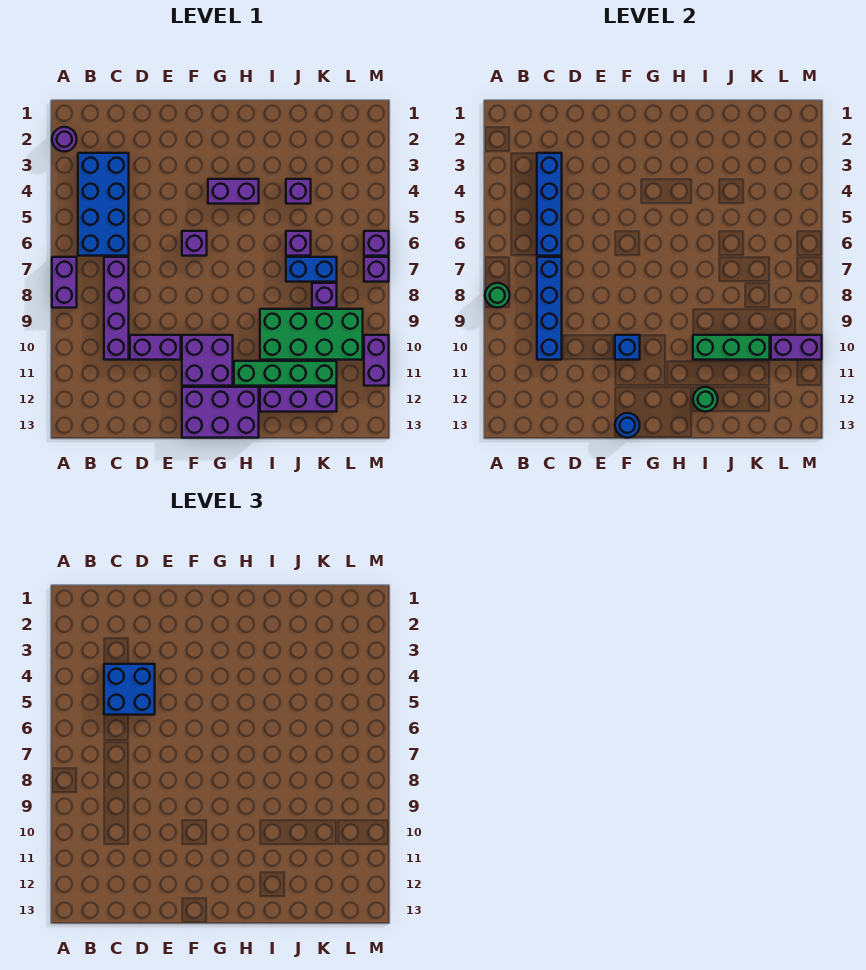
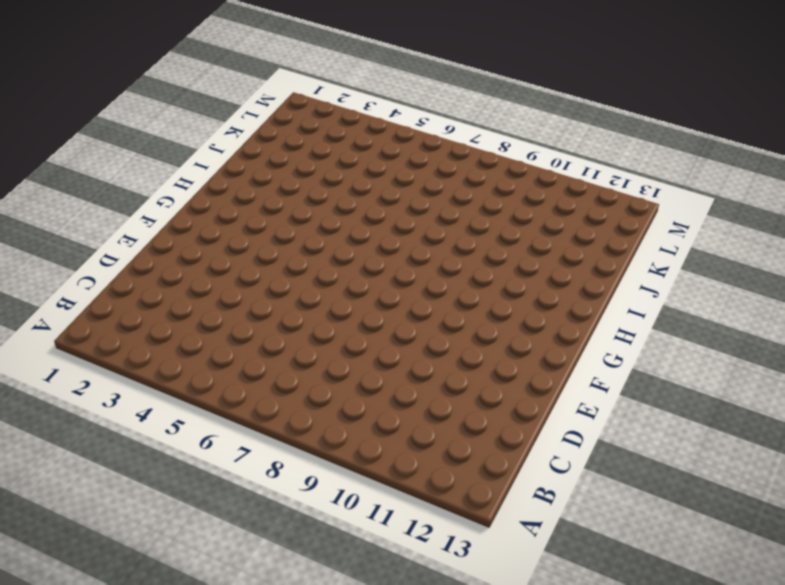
none -> purple round brick A2 level 1
none -> purple brick A7:A8 level 1
none -> blue brick B3:C6 level 1

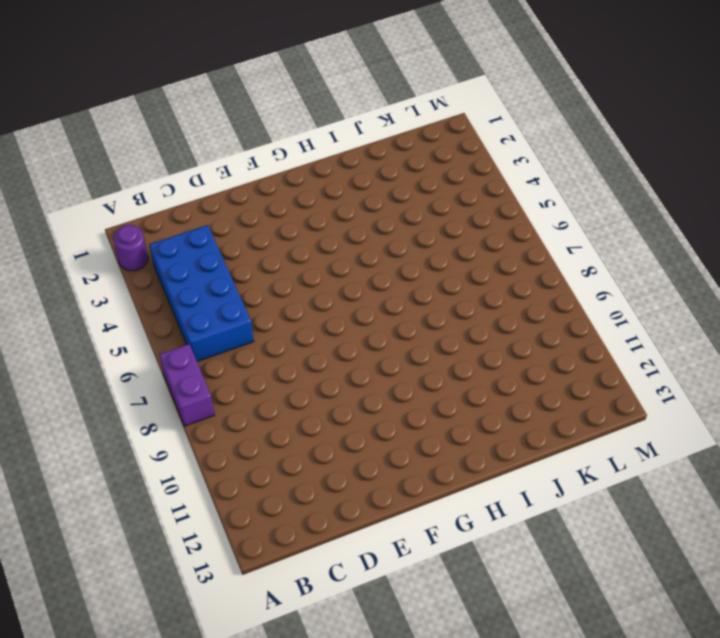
none -> purple brick C7:C10 level 1
none -> purple brick D10:E10 level 1
none -> purple brick F6 level 1

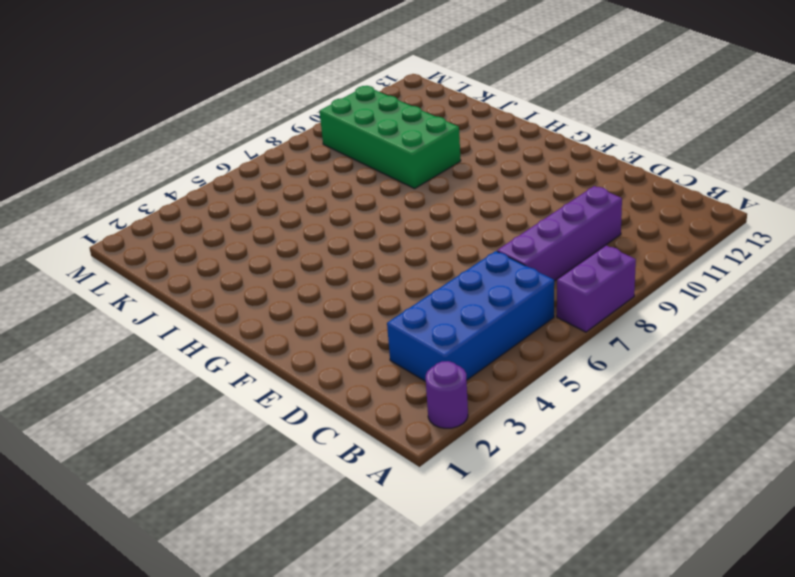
none -> purple brick D10:E10 level 1
none -> purple brick F6 level 1
none -> purple brick F10:G11 level 1

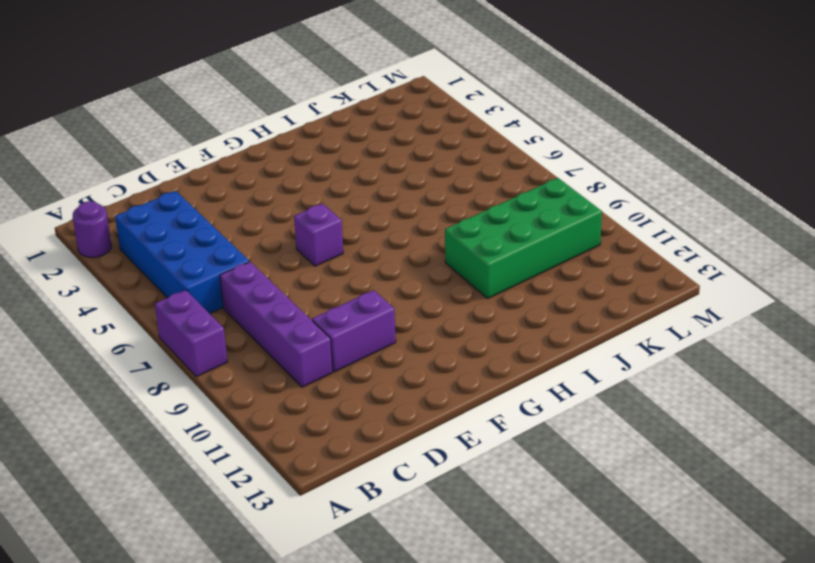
none -> purple brick F10:G11 level 1
none -> purple brick F12:H13 level 1
none -> purple brick G4:H4 level 1

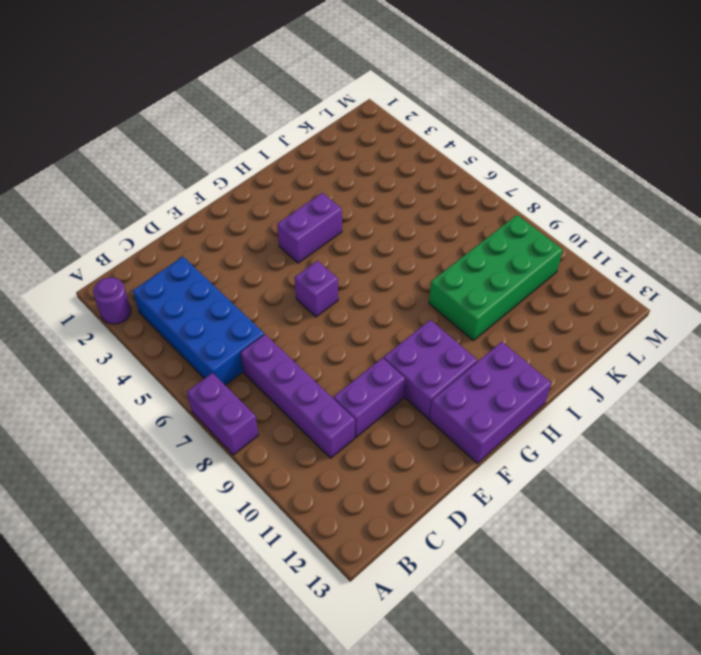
none -> green brick H11:K11 level 1
none -> purple brick I12:K12 level 1
none -> purple brick J4 level 1

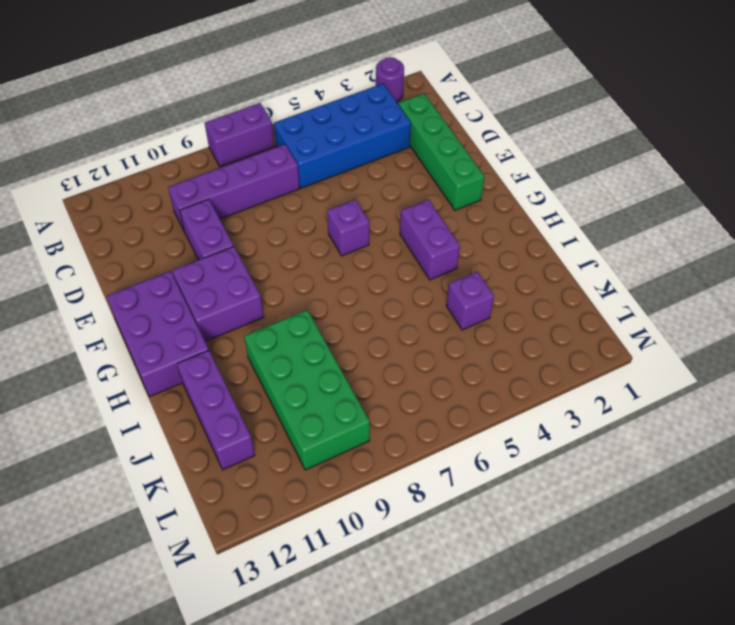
green brick C2:F2 level 1 -> green brick H11:K11 level 1
none -> purple brick J6 level 1
none -> blue brick J7:K7 level 1
none -> purple brick K8 level 1

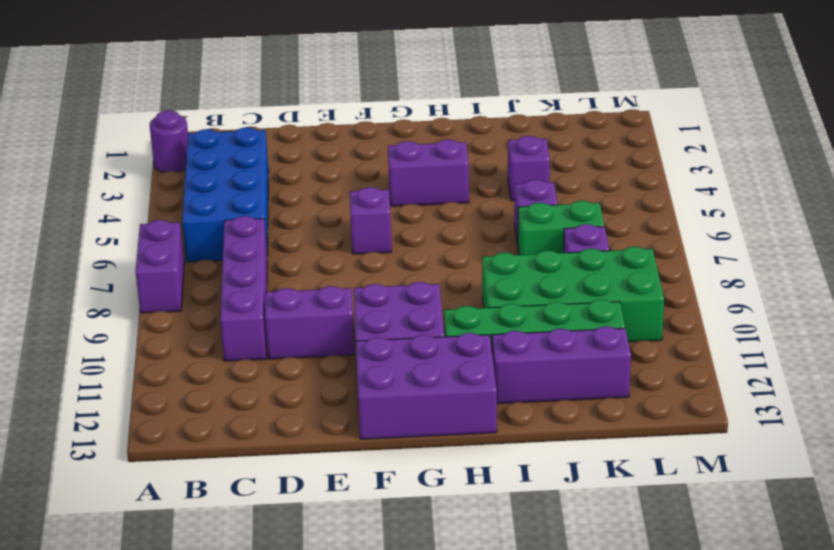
green brick J7:K7 level 1 -> blue brick J7:K7 level 1
none -> purple brick M6 level 1
none -> purple brick M7 level 1
none -> purple brick M10:M11 level 1

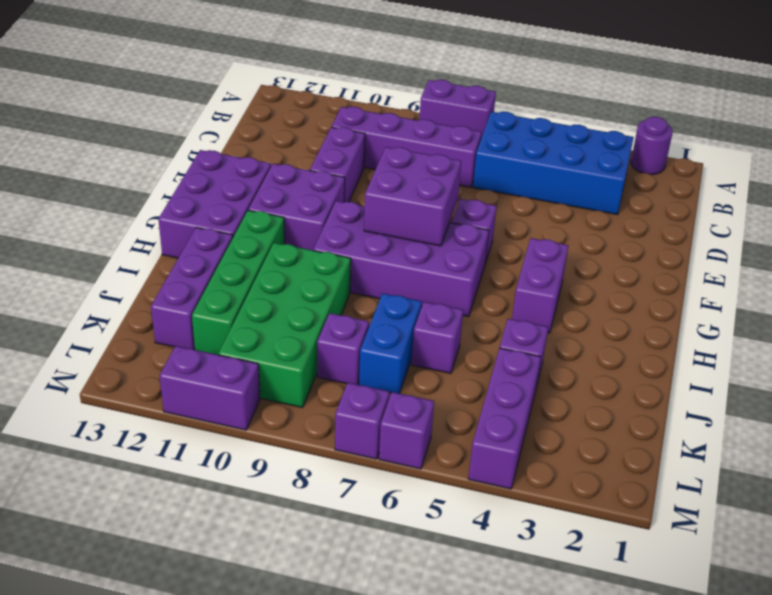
purple brick F7:G8 level 2 -> none
purple brick G6:H9 level 1 -> none
purple brick K4:M4 level 1 -> none
none -> green round brick A8 level 2
none -> blue brick C3:C6 level 2
none -> blue brick C7:C10 level 2

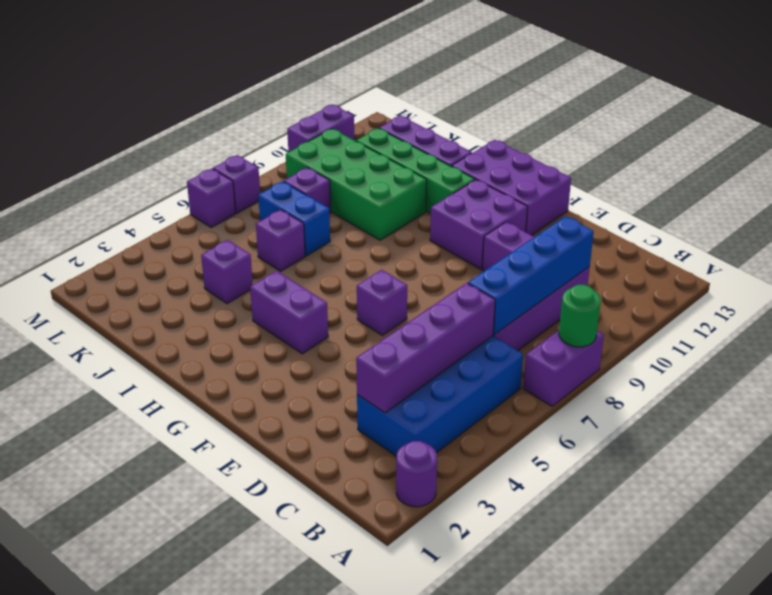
purple brick C3:C6 level 2 -> blue brick C3:C6 level 2
none -> blue brick F10 level 2
none -> blue round brick F13 level 2
none -> green brick I10:K10 level 2

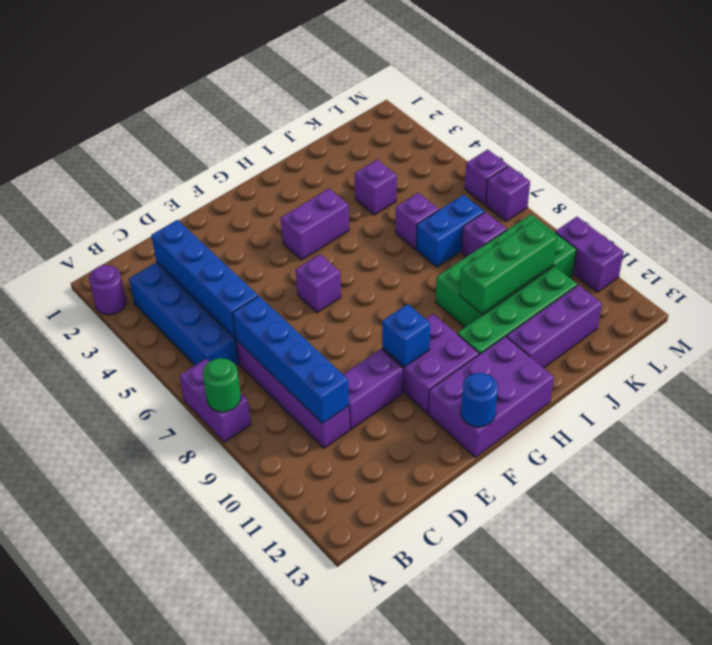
none -> green round brick I12 level 2
none -> purple brick L10:M10 level 2
none -> blue brick C4:D5 level 3

